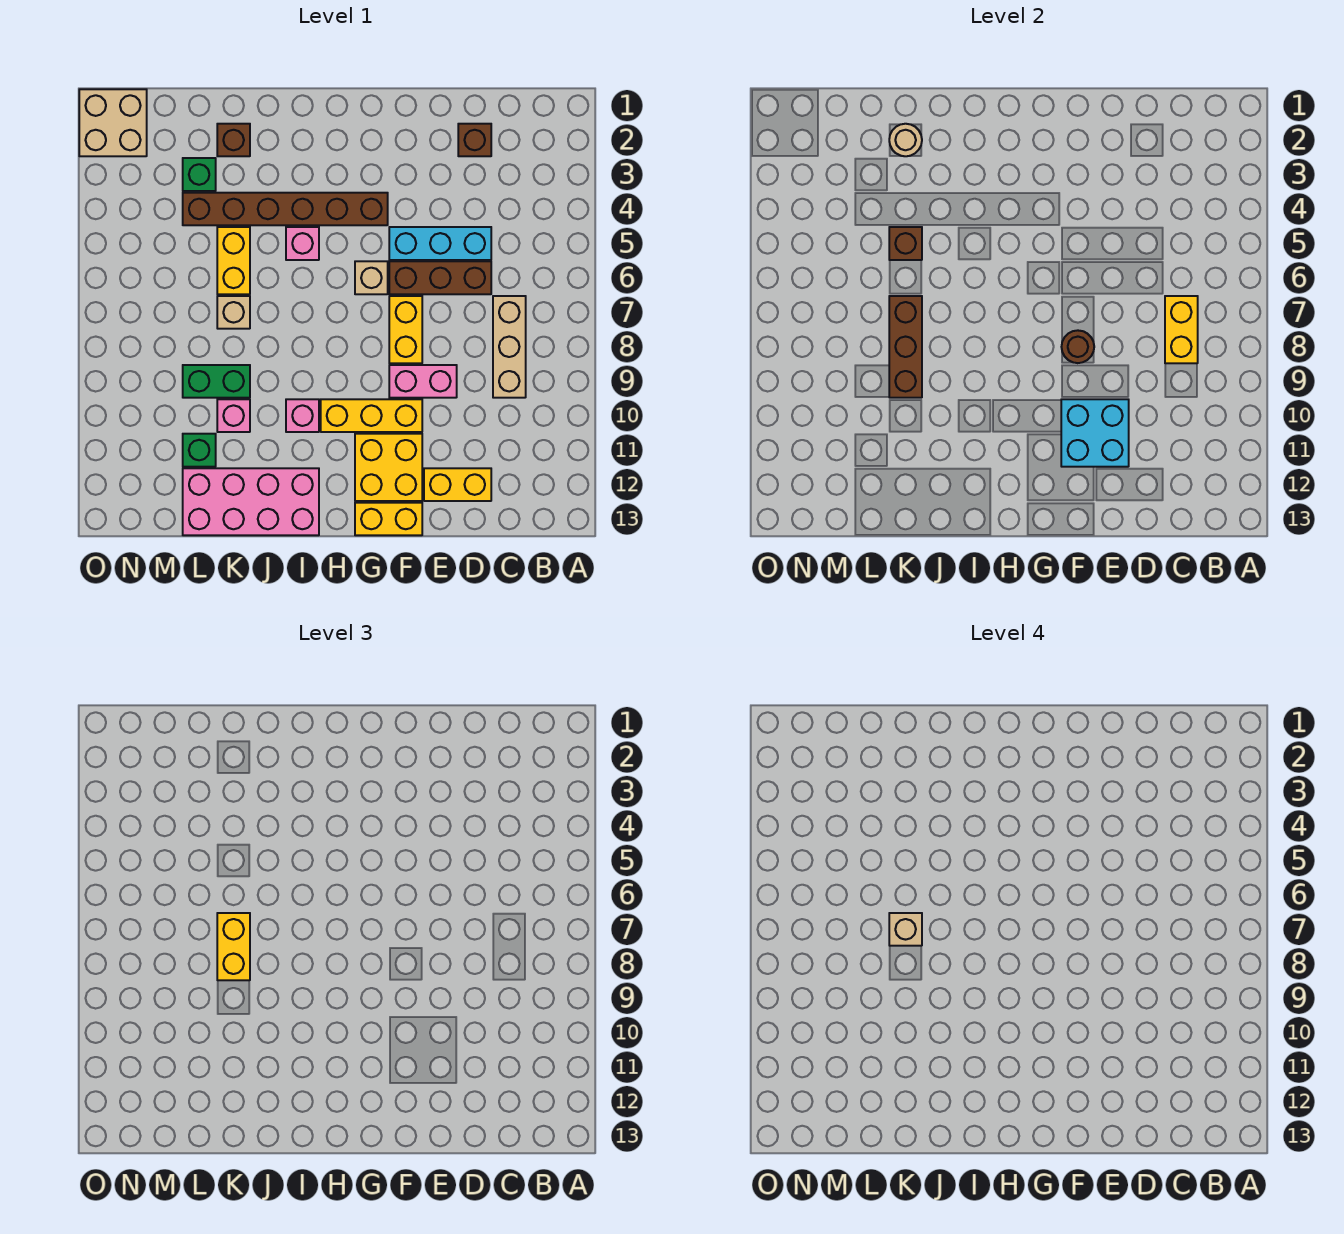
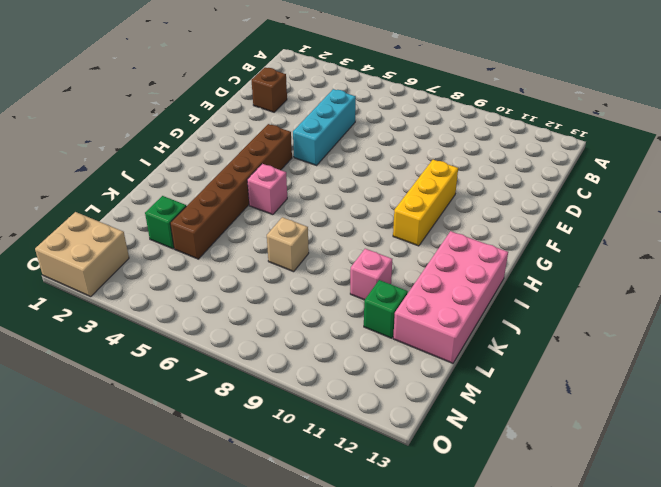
none -> tan brick C7:C9 level 1
none -> brown brick D6:F6 level 1
none -> yellow brick D12:E12 level 1
none -> pink brick E9:F9 level 1

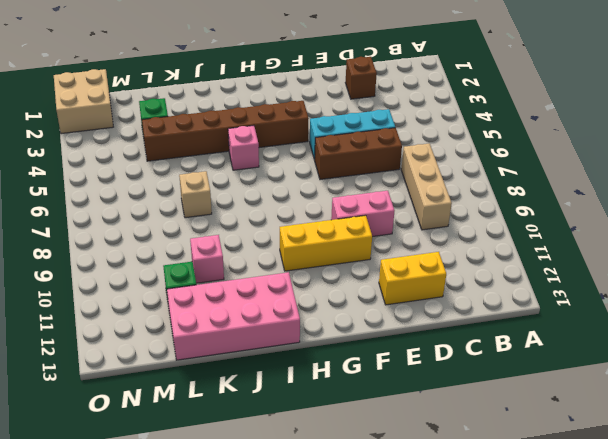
none -> yellow brick F7:F8 level 1
none -> yellow brick F11:G12 level 1
none -> yellow brick F13:G13 level 1
none -> tan brick G6 level 1

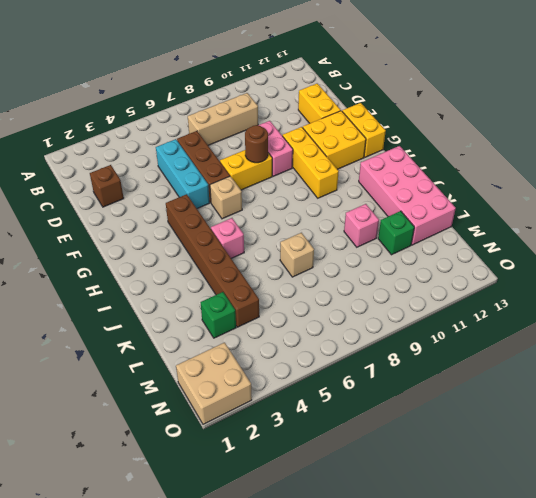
none -> pink brick I10 level 1
none -> brown brick K2 level 1
none -> yellow brick K5:K6 level 1
none -> green brick K9:L9 level 1

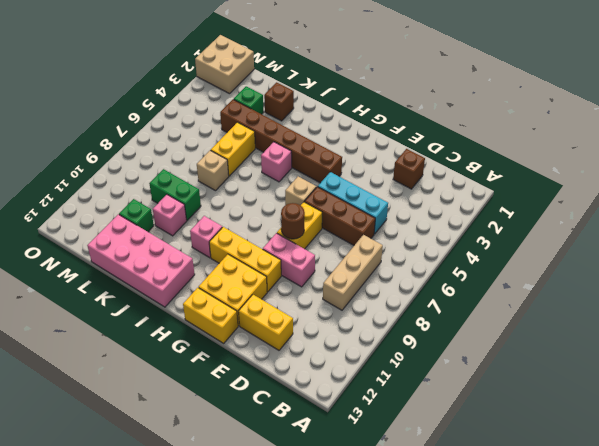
none -> yellow brick C7:C8 level 2
none -> cyan brick E10:F11 level 2
none -> tan round brick K2 level 2
none -> brown brick K5 level 2

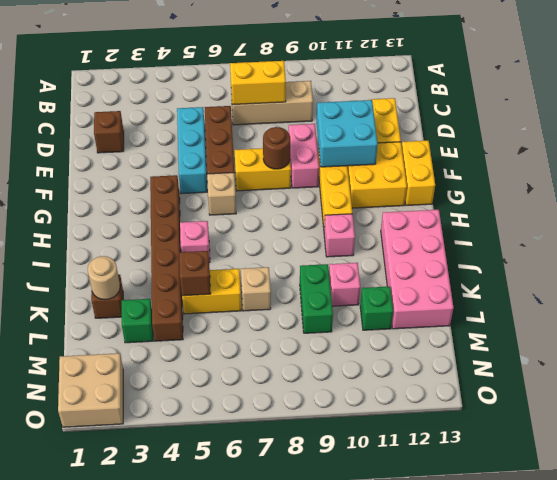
none -> brown brick K7:K9 level 2
none -> yellow brick K7:K8 level 3
none -> tan brick K7 level 4

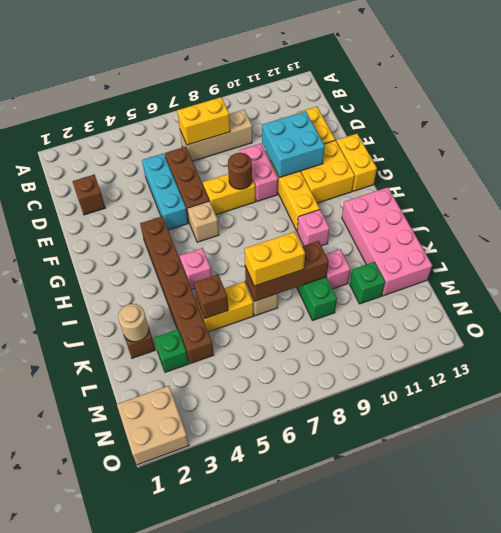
none -> tan brick K7 level 4

